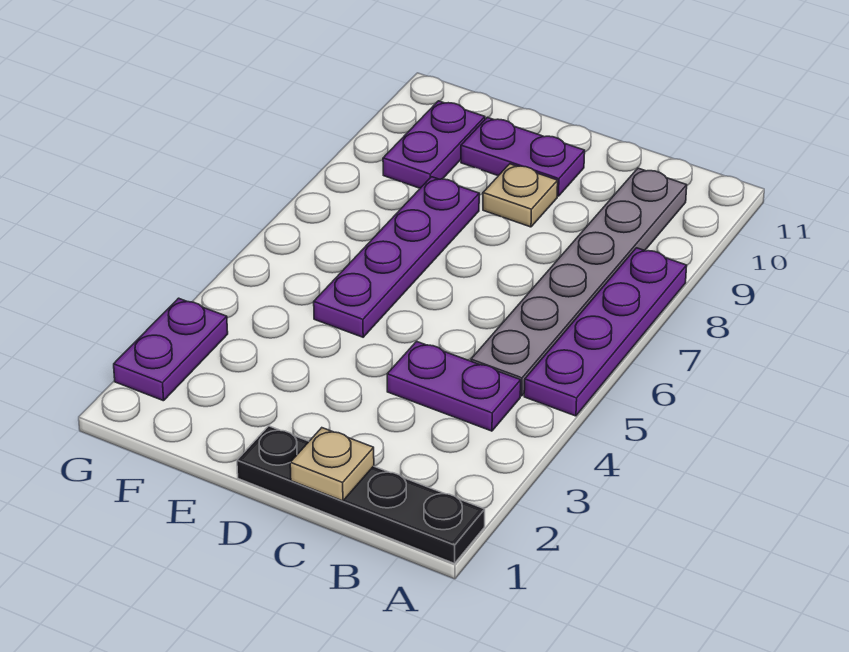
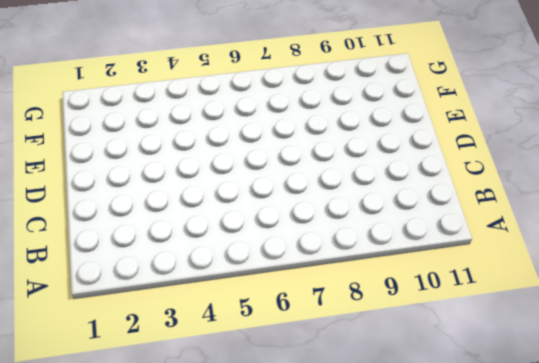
none -> black plate A1:D1 level 1
none -> purple plate A5:A8 level 1

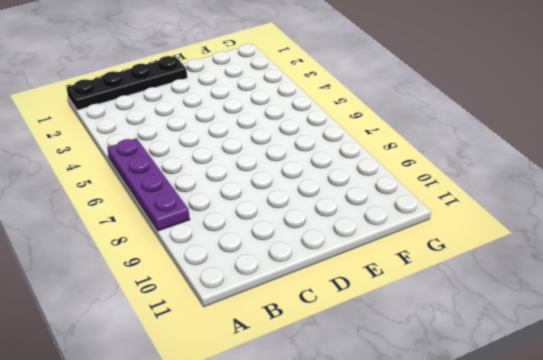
none -> purple plate B4:C4 level 1
none -> grey plate B5:B10 level 1

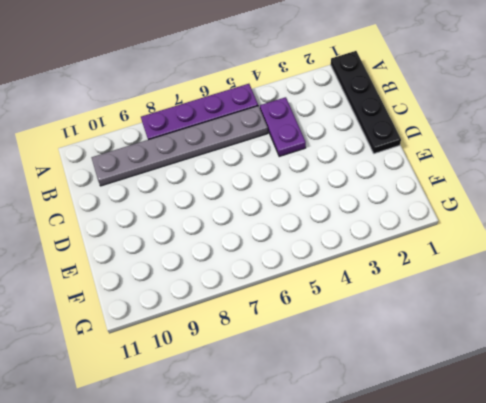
none -> tan plate D9 level 1
none -> purple plate D10:E10 level 1

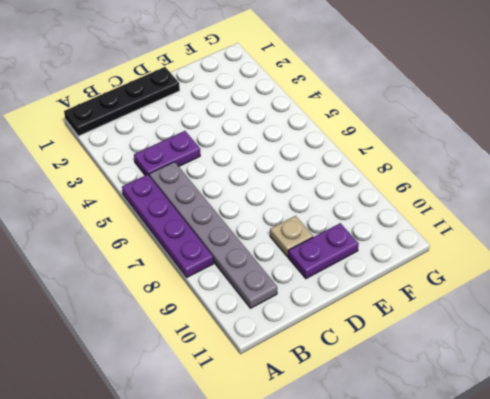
none -> purple plate E5:E8 level 1
none -> purple plate F9:F10 level 1

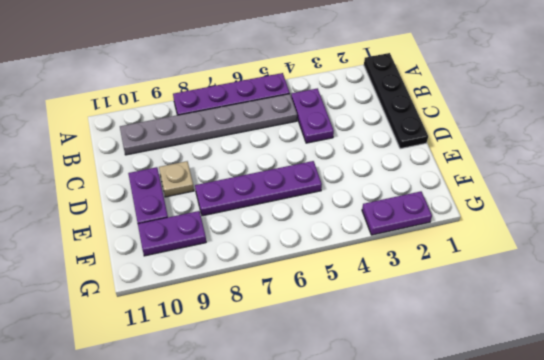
none -> tan plate C1 level 2

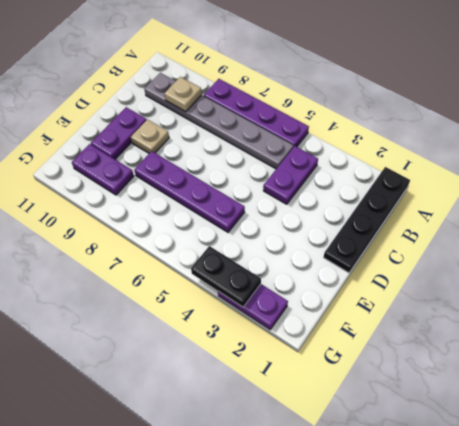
tan plate B9 level 2 -> tan plate C1 level 2
black plate G3:G4 level 2 -> none

